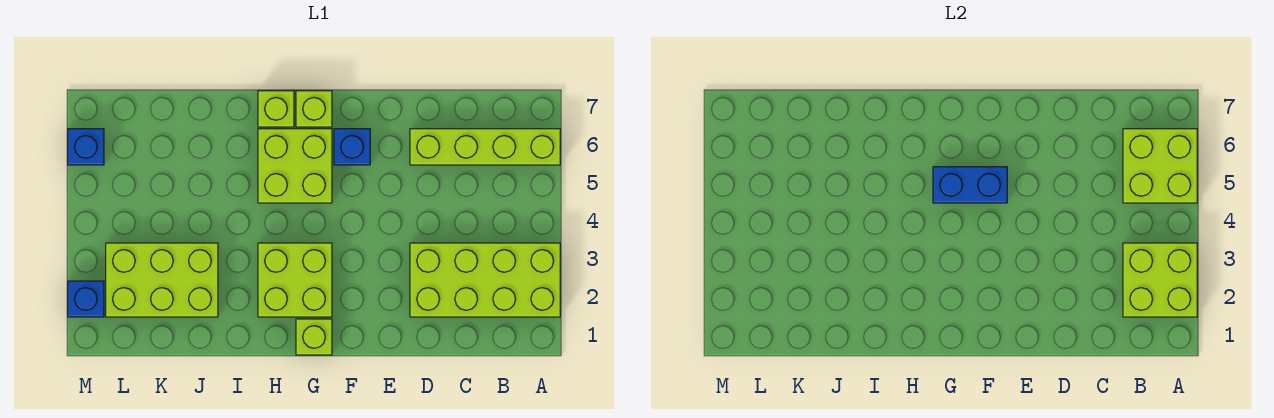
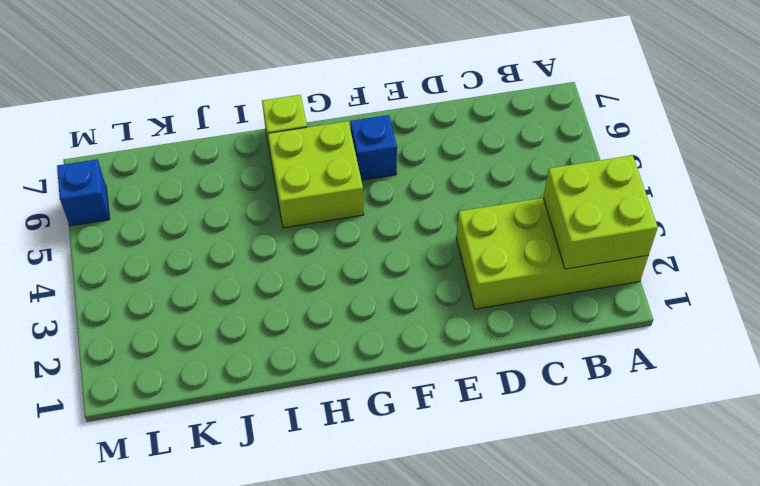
none -> lime brick A6:D6 level 1
none -> lime brick G1 level 1
none -> lime brick G2:H3 level 1

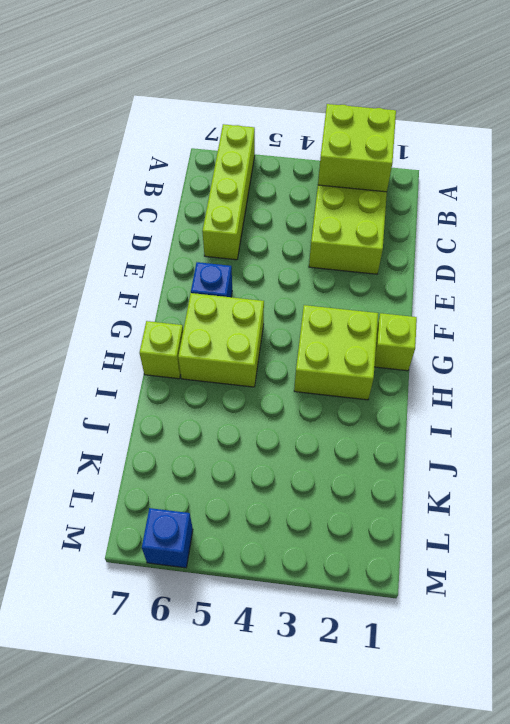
none -> lime brick G7 level 1
none -> lime brick J2:L3 level 1
none -> blue brick M2 level 1

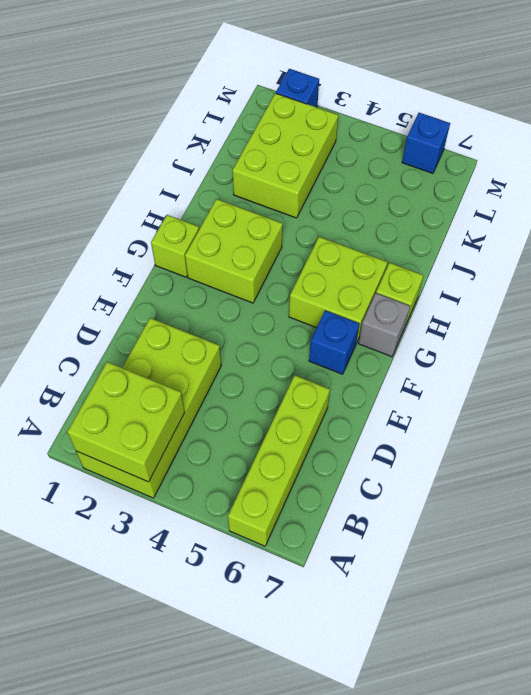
grey brick G7 level 1 -> lime brick G7 level 1
none -> lime brick A5:B6 level 2
none -> blue brick F5:G5 level 2

